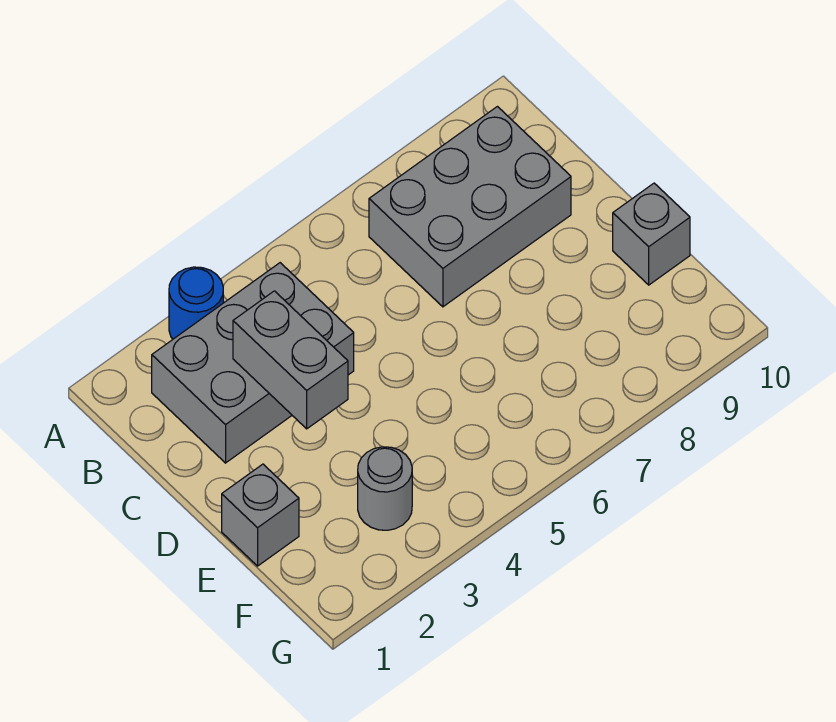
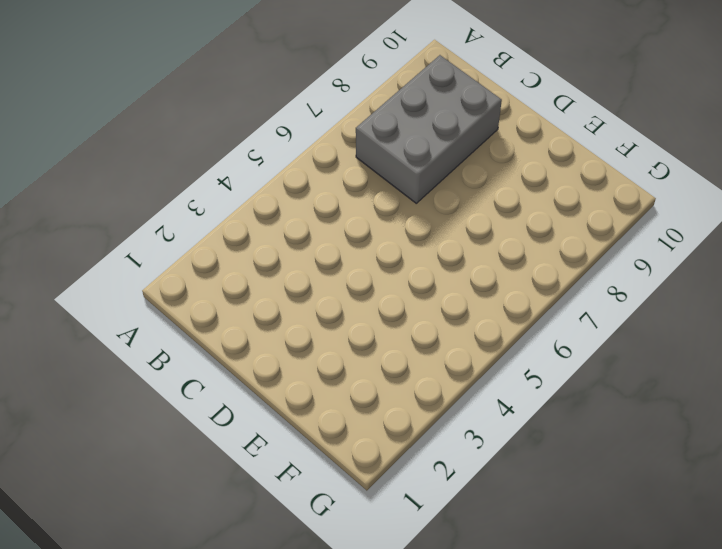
none -> blue round brick A3 level 1
none -> grey brick B2:C4 level 1

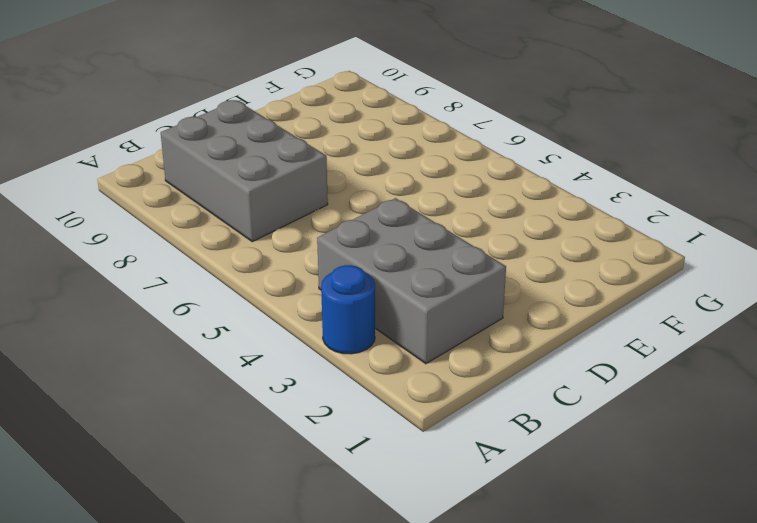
none -> grey brick E1 level 1
none -> grey brick E10 level 1

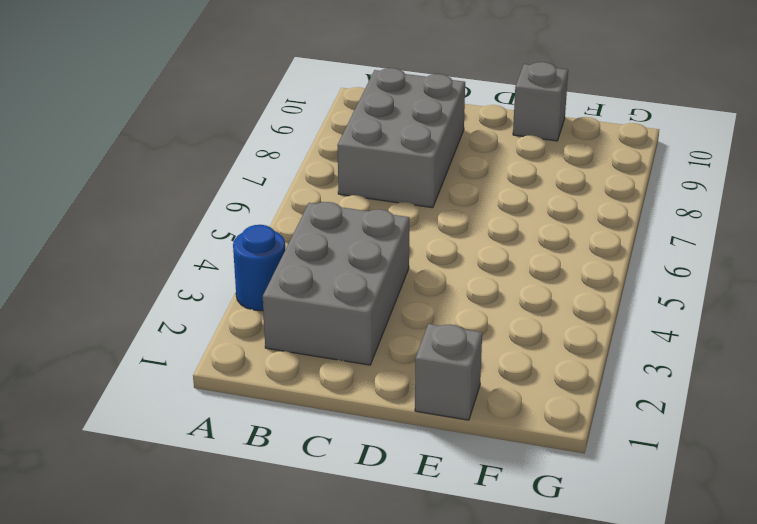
none -> grey round brick F3 level 1
none -> grey brick C3:D3 level 2

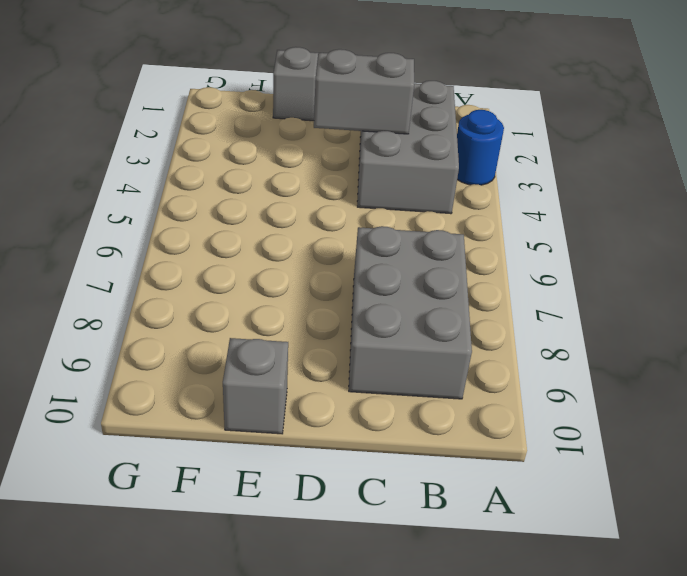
none -> grey round brick F3 level 1

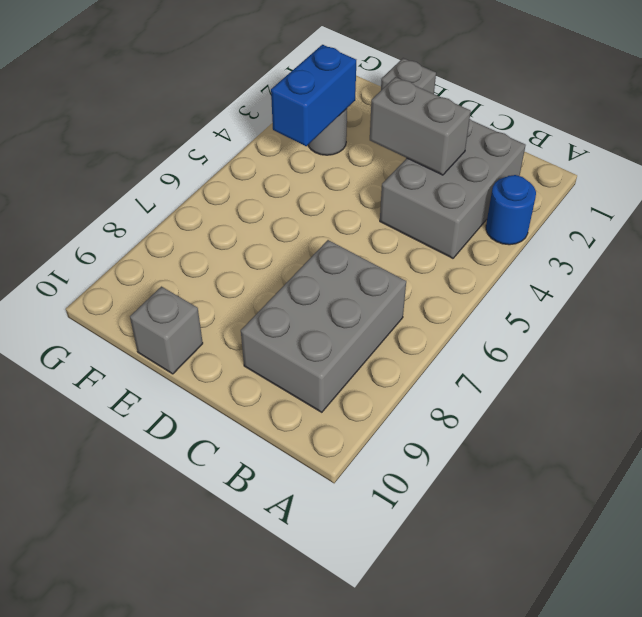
blue brick F3:F4 level 2 -> none

